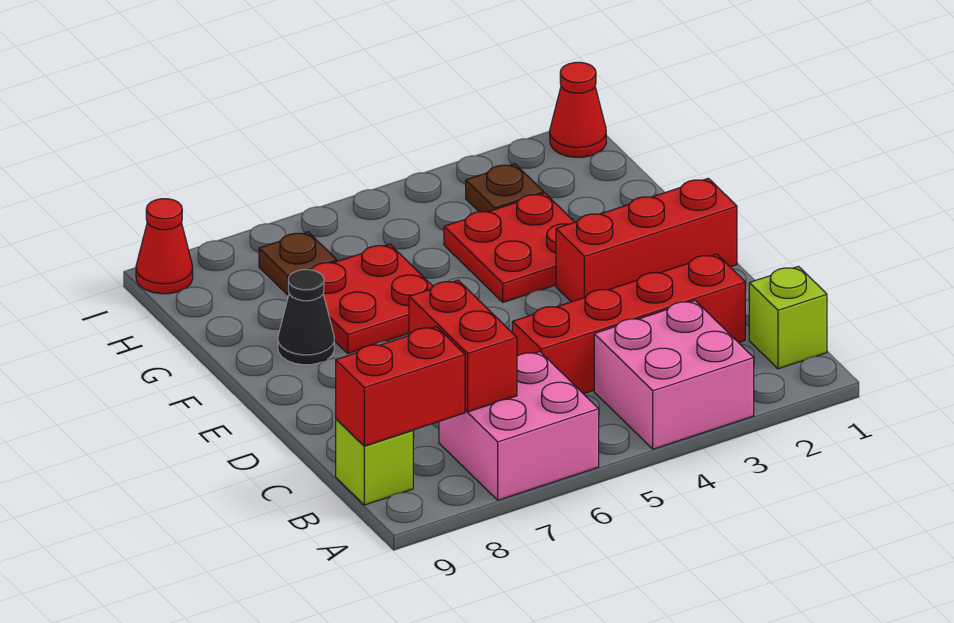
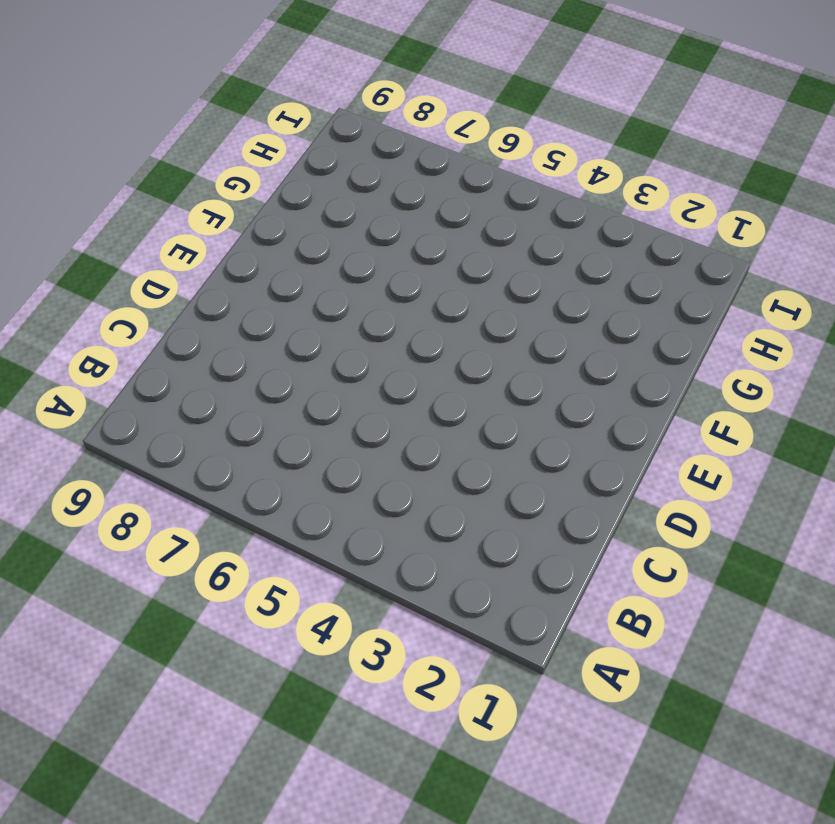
none -> pink brick A3:B4 level 1
none -> pink brick A6:B7 level 1
none -> lime brick B1 level 1

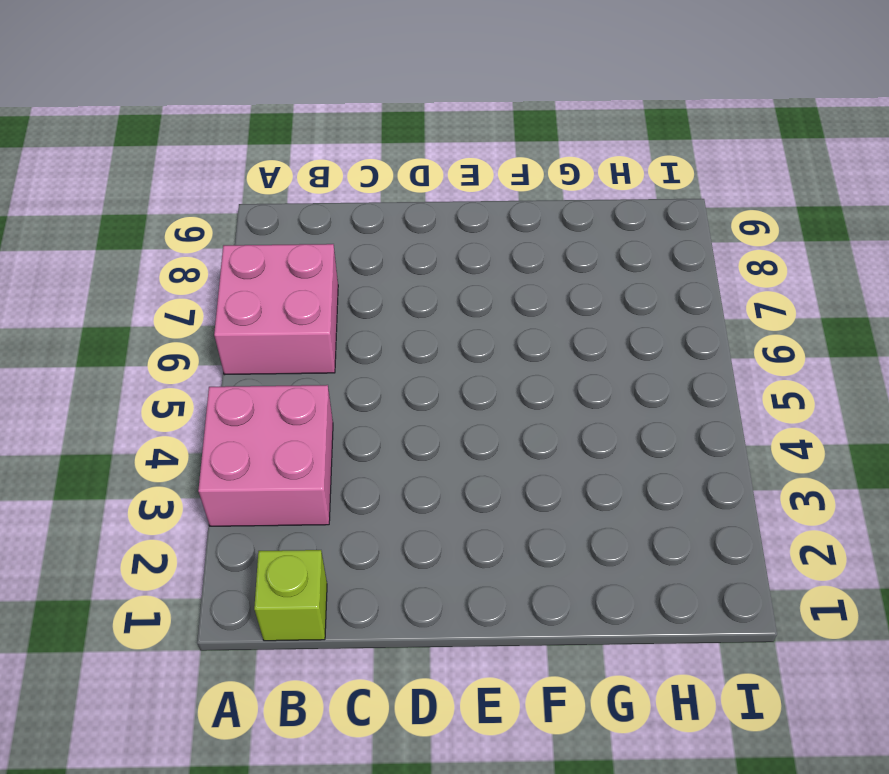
none -> lime brick B9 level 1
none -> red brick C2:C5 level 1
none -> red brick E1:E3 level 1

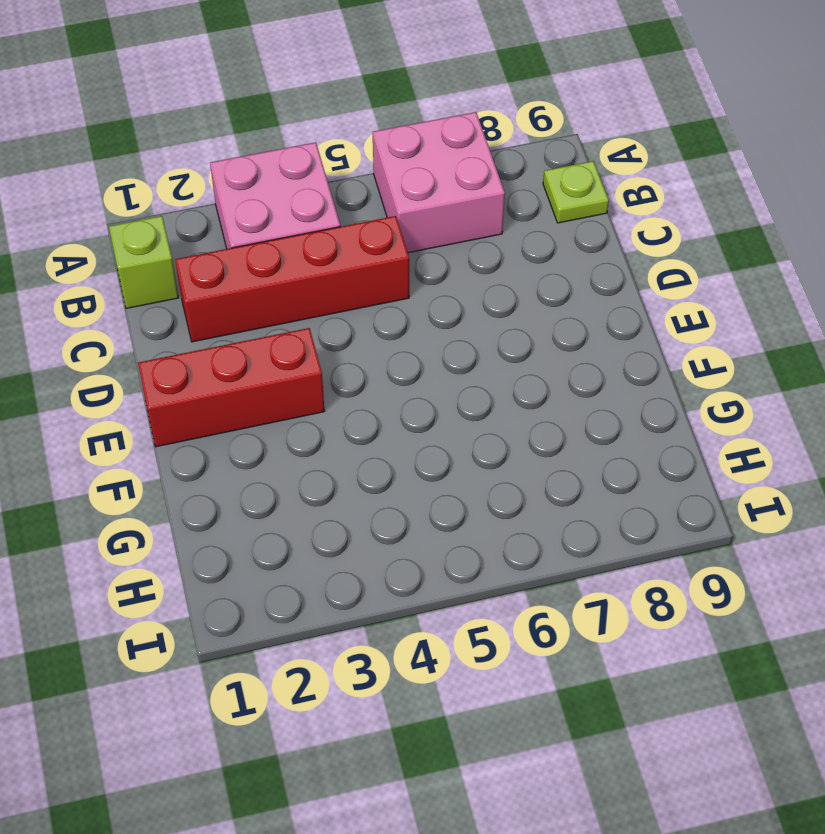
lime plate B9 level 1 -> lime brick B9 level 1
none -> red plate F3:G4 level 1
none -> red plate F6:G7 level 1
none -> black cone F8 level 1

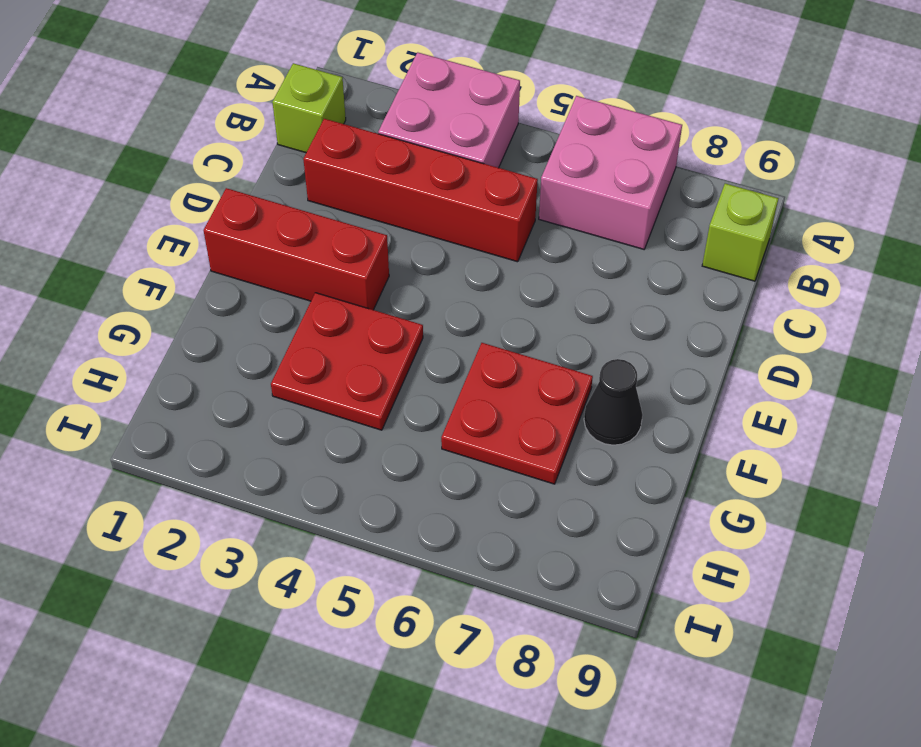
none -> brown plate H3 level 1
none -> brown plate H7 level 1
none -> red cone I1 level 1

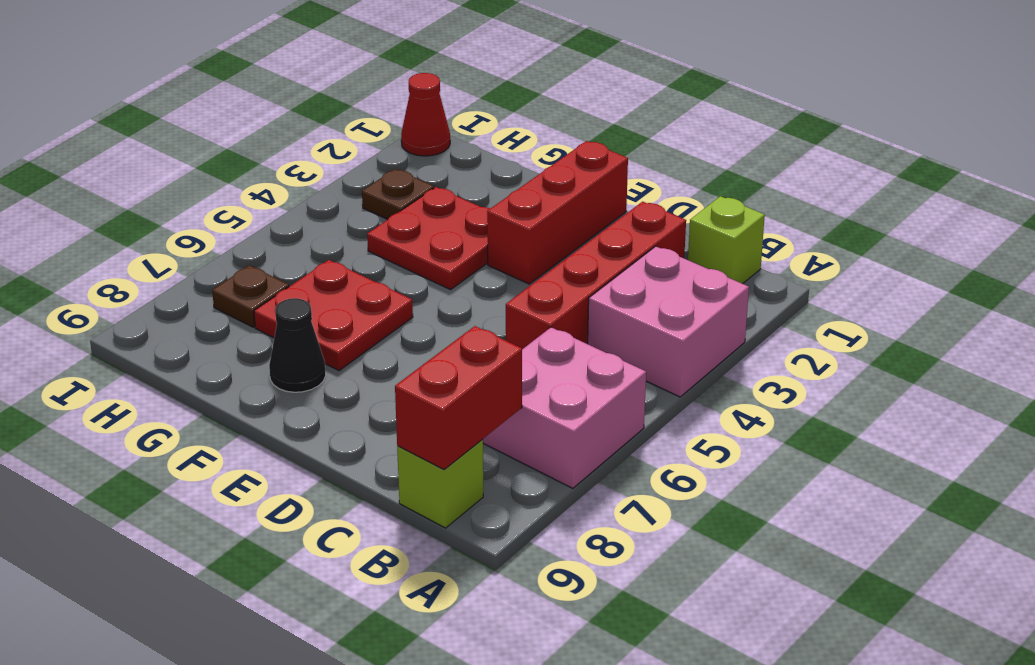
none -> red cone I9 level 1
none -> red brick B7:C7 level 2

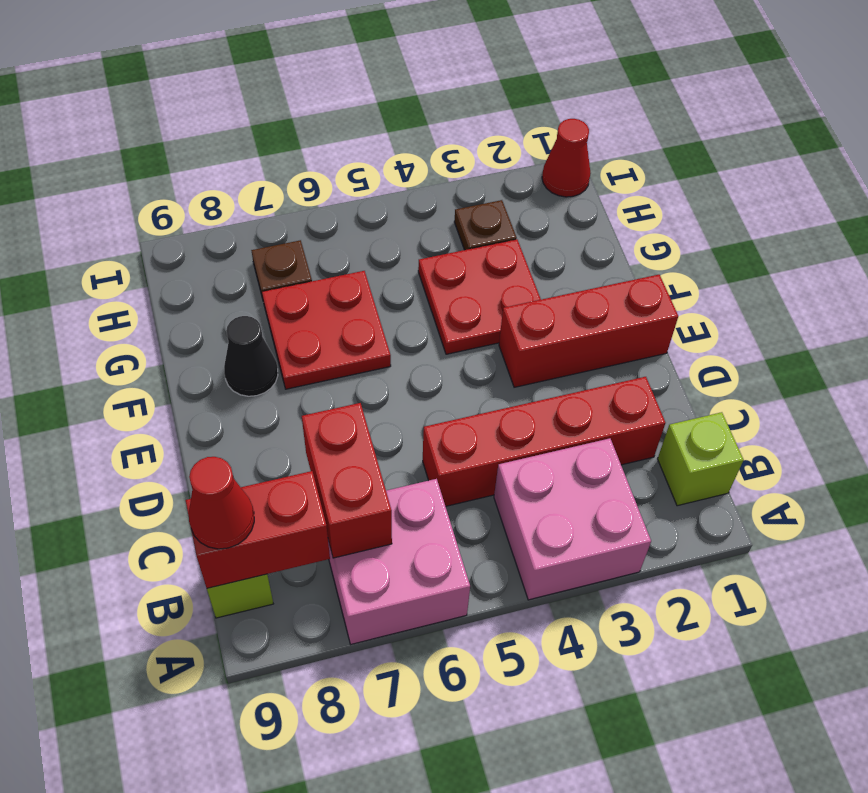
red cone B9 level 3 -> red cone I9 level 1

